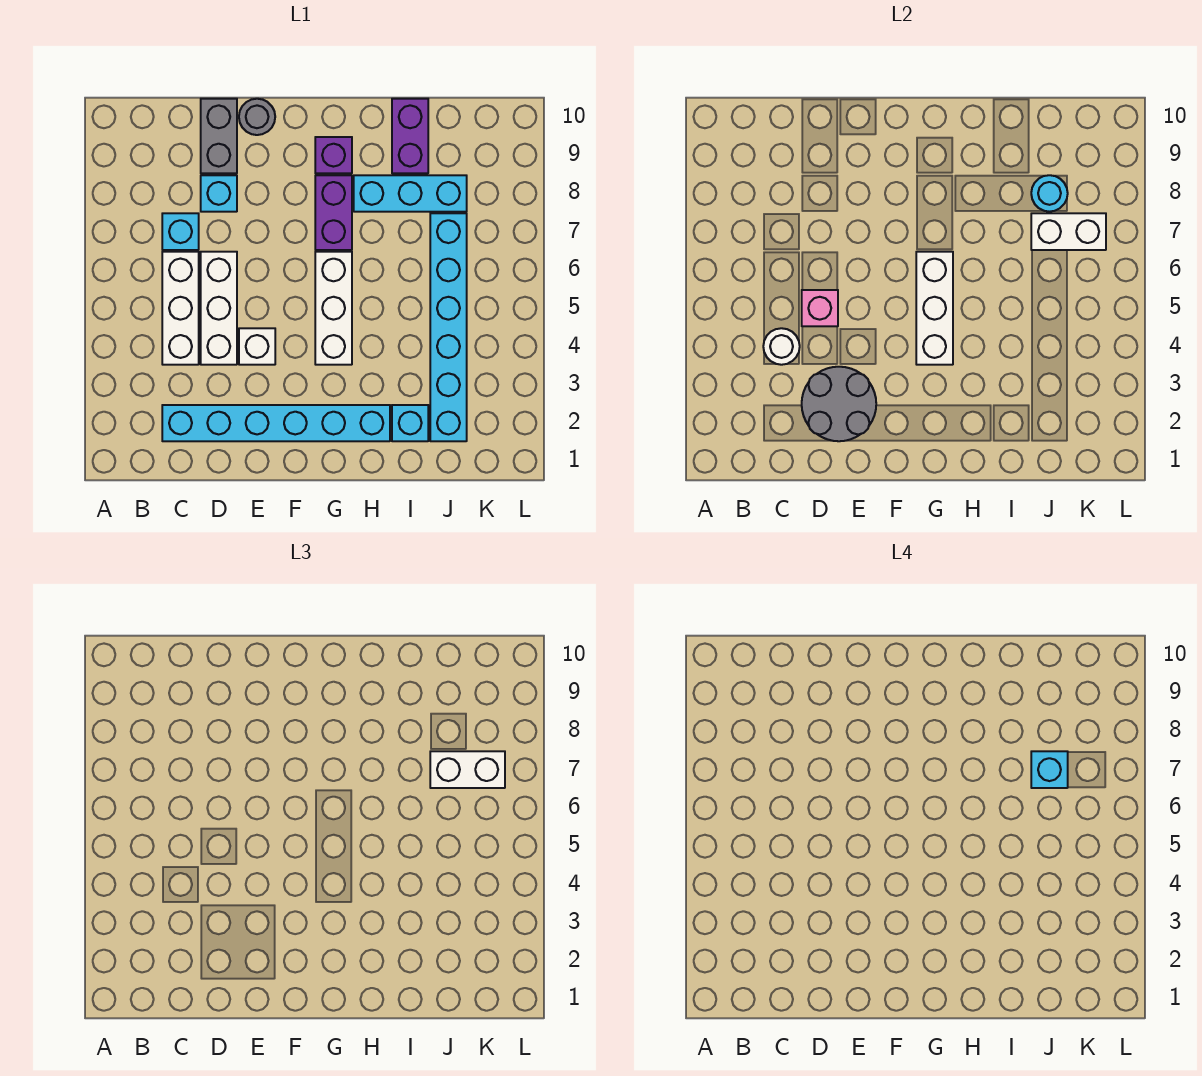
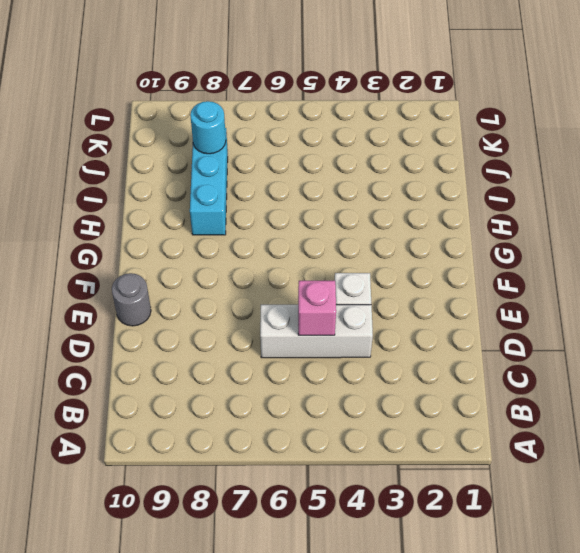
none -> cyan brick C2:H2 level 1
none -> white brick C4:C6 level 1
none -> cyan brick C7 level 1

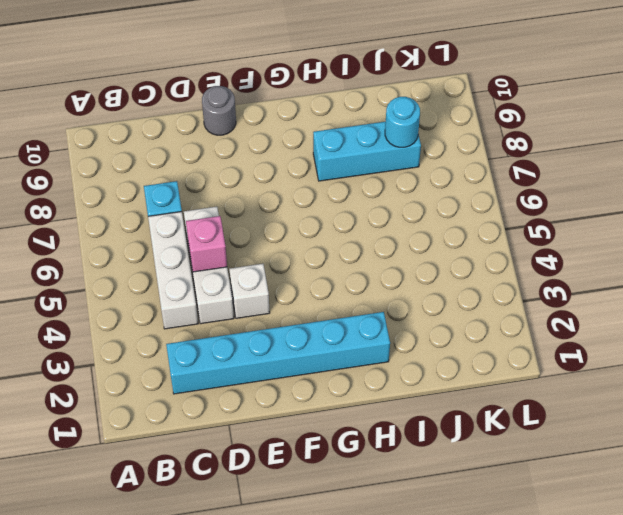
none -> cyan brick D8 level 1
none -> grey brick D9:D10 level 1
none -> white brick G4:G6 level 1

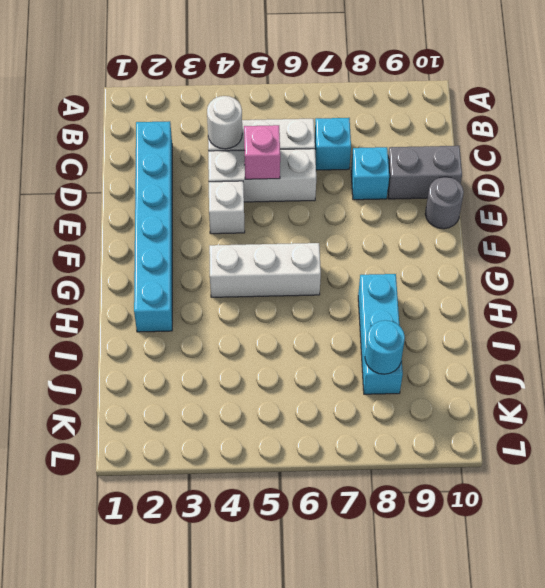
none -> purple brick G7:G8 level 1
none -> purple brick G9 level 1
none -> cyan brick I2 level 1

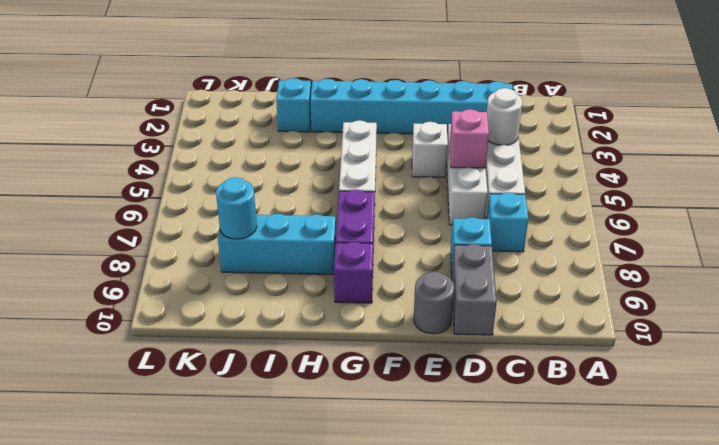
none -> purple brick I9:I10 level 1
none -> cyan brick J2:J7 level 1
none -> grey round brick D2:E3 level 2

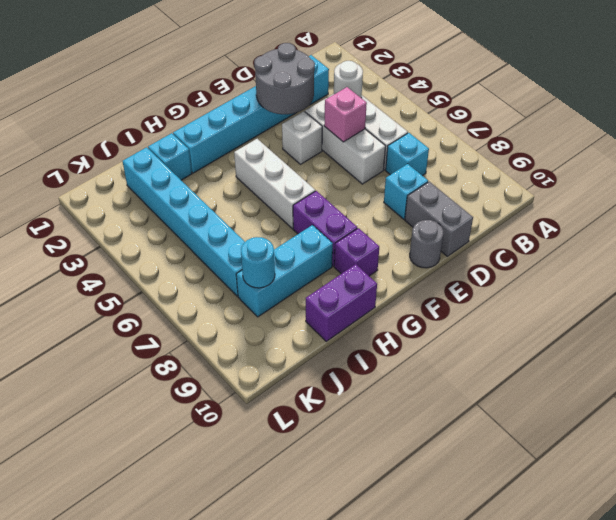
purple brick H10:I10 level 1 -> purple brick I9:I10 level 1
none -> white brick G4:G6 level 2
none -> white brick J7:K7 level 2
none -> white brick J7:K7 level 3

